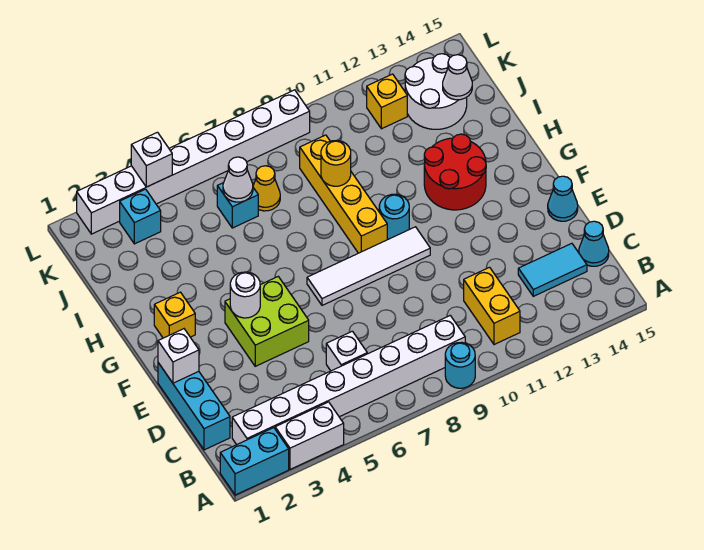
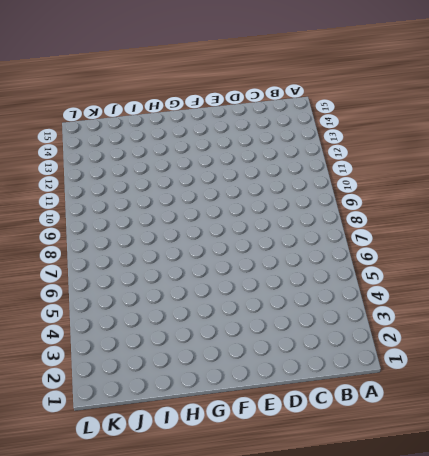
none -> cyan brick A1:A2 level 1
none -> white brick A3:A4 level 1
none -> cyan round brick A9 level 1

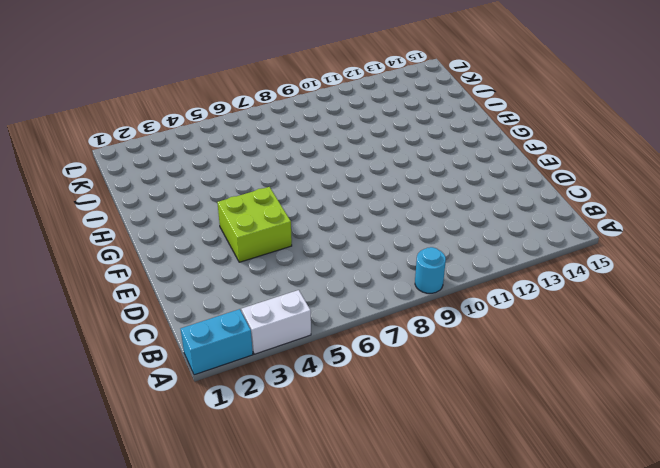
none -> white brick B2:B9 level 1
none -> yellow brick B11:C11 level 1
none -> cyan brick C1:E1 level 1

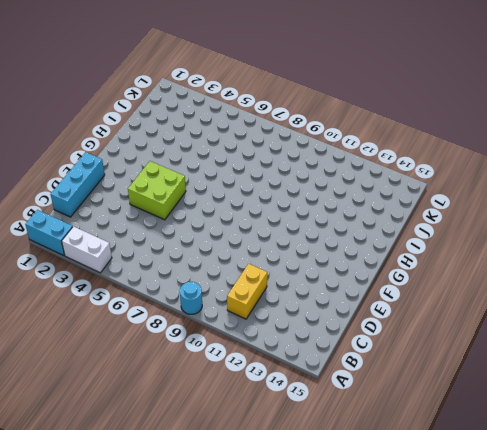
none -> white brick B2:B9 level 1
none -> white brick C6 level 1
none -> cyan tile C13:C14 level 1

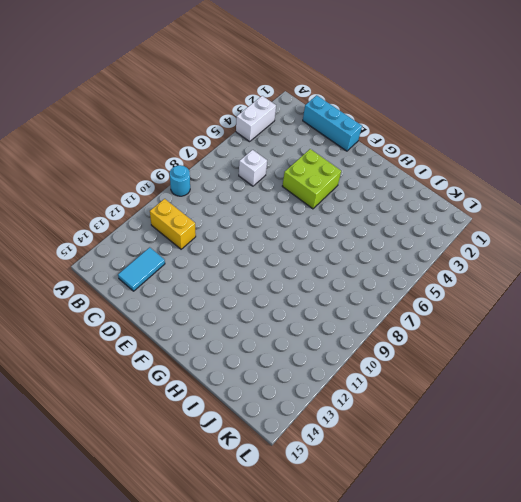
none -> cyan brick A1:A2 level 1
none -> white brick B2:B9 level 1
none -> cyan cone C15 level 1

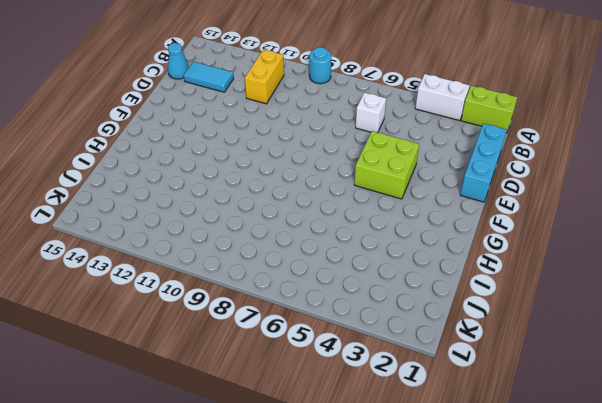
lime brick A1:A2 level 1 -> cyan brick A1:A2 level 1
none -> white brick B2:B9 level 1
none -> cyan cone E15 level 1
none -> white tile F7:F10 level 1

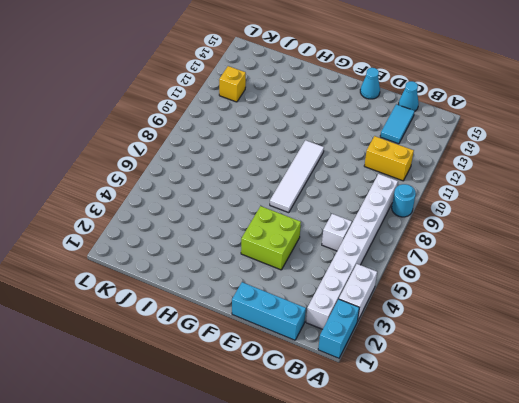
none -> yellow brick G2 level 1
none -> yellow brick G9:J9 level 1
none -> cyan round brick G10 level 1

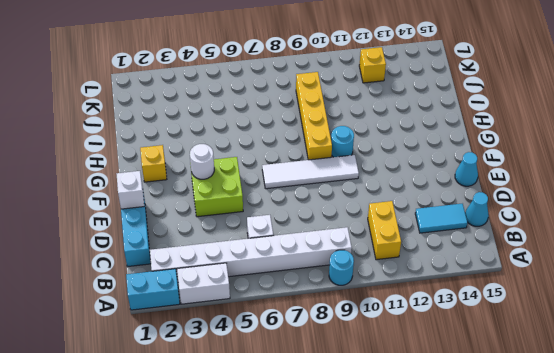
none -> red round brick G12:H13 level 1
none -> cyan brick J6 level 1
none -> yellow cone J7 level 1

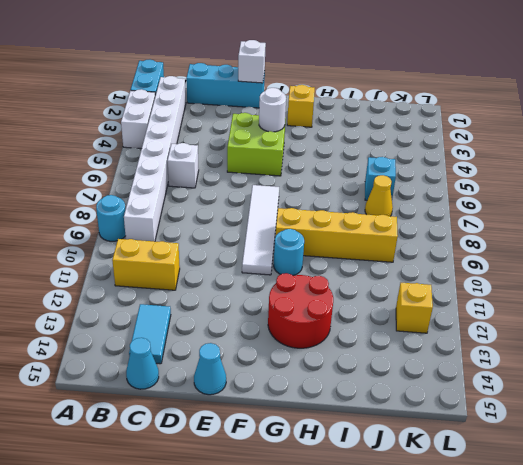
none -> white round brick J13:K14 level 1
none -> cyan brick K3 level 1
none -> white brick L2:L9 level 1

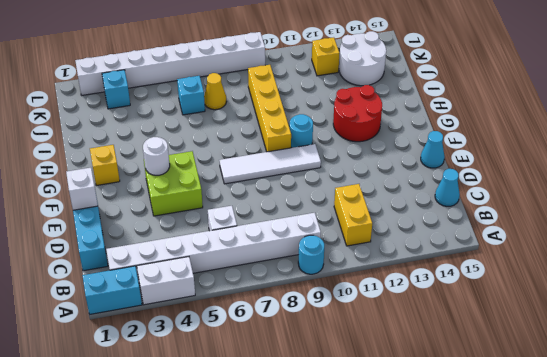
none -> cyan tile C13:C14 level 1
none -> yellow round brick I9 level 2
none -> white cone J6 level 2

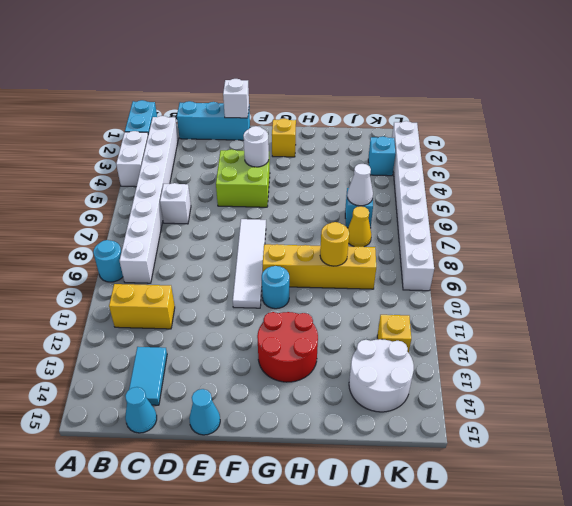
none -> white cone J14 level 2
none -> white brick L4 level 2

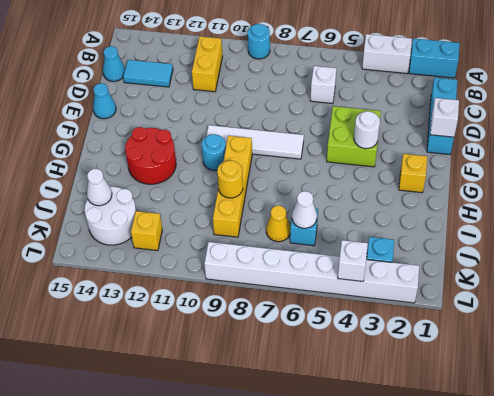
none -> white brick B2:B9 level 1

